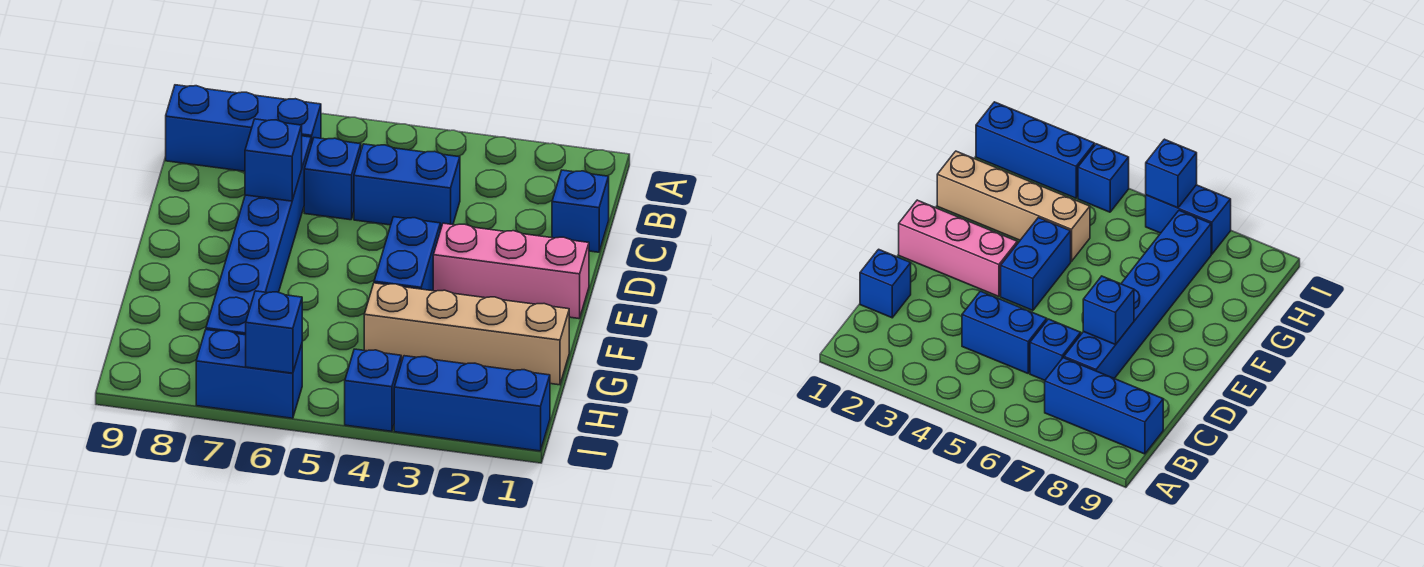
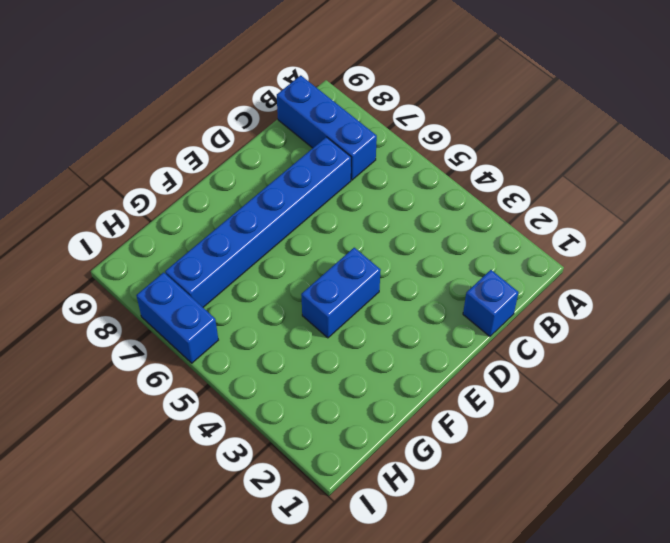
none -> blue brick C4:C5 level 1
none -> blue brick C6 level 1
none -> pink brick E1:E3 level 1

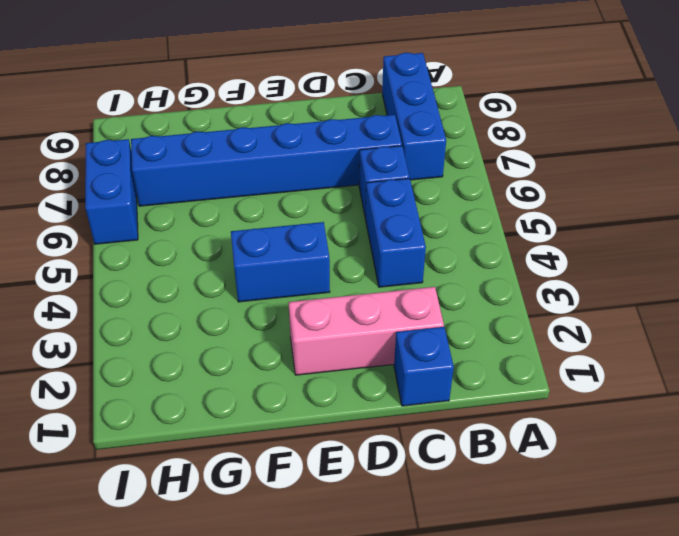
pink brick C2:E2 level 1 -> pink brick E1:E3 level 1
none -> tan brick G1:G4 level 1
none -> blue brick I1:I3 level 1
none -> blue brick I4 level 1

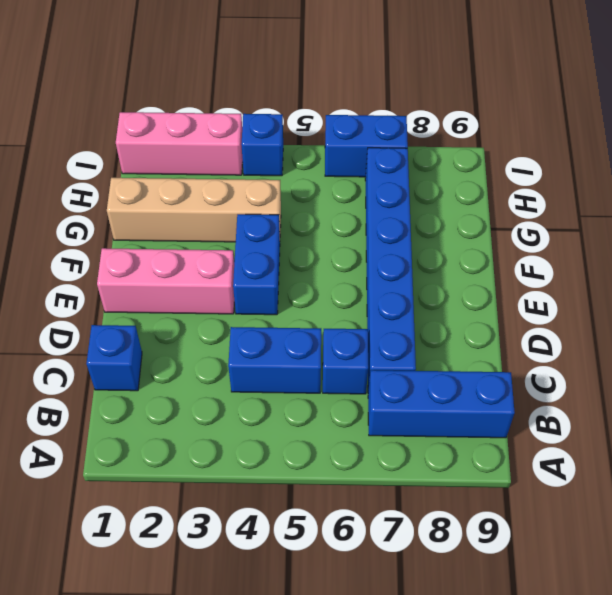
pink brick I1:I3 level 1 -> blue brick I1:I3 level 1
none -> blue brick D7 level 2
none -> blue brick I6 level 2

